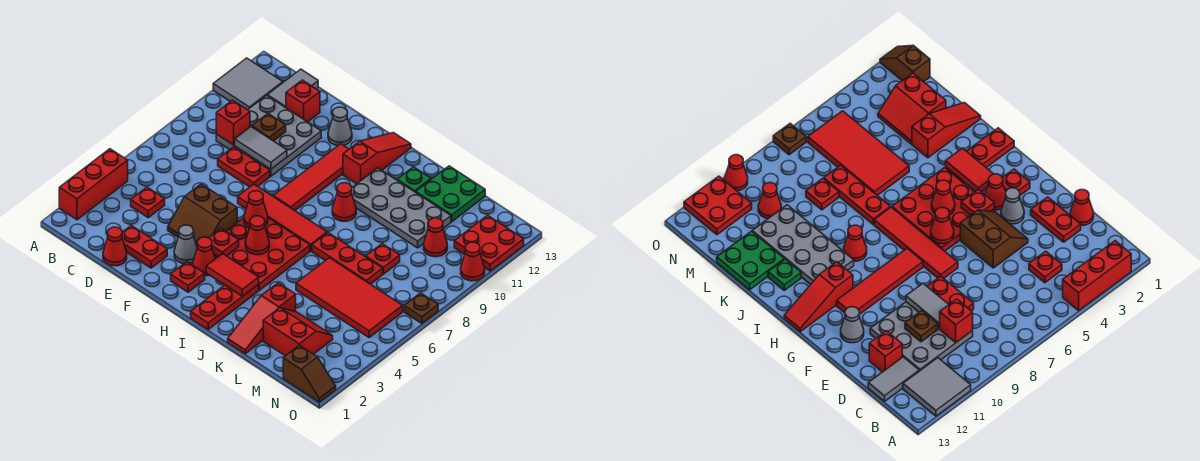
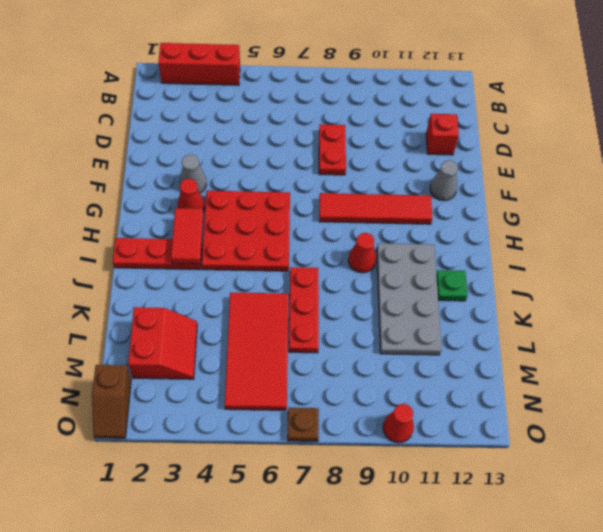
none -> grey tile A11:B12 level 1
none -> red plate C4 level 1
none -> grey plate C9:E11 level 1
none -> grey tile C12:C13 level 1

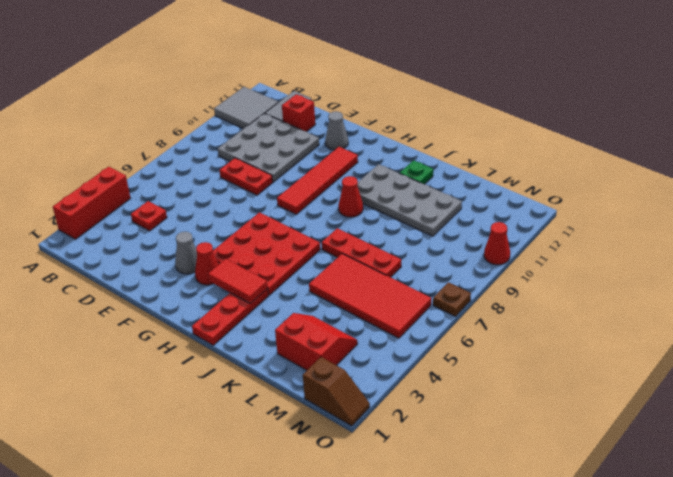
none -> red cone D1 level 1
none -> red plate D2:E2 level 1
none -> brown slope E4:F5 level 1 top 5
none -> red tile F7:I7 level 1

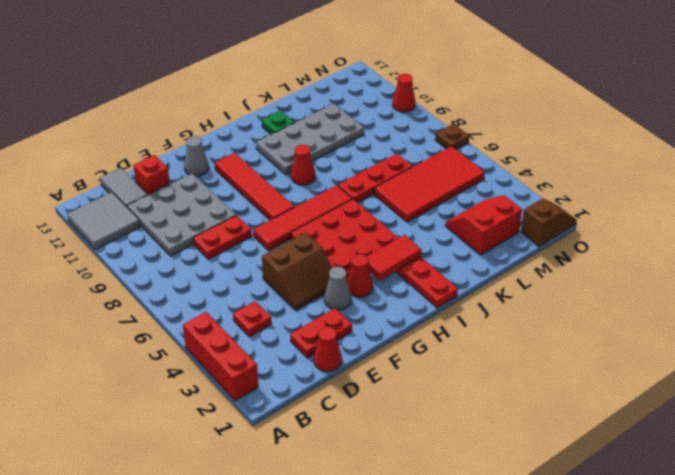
none -> red plate G2 level 1
none -> red slope H11:H13 level 1 top 11
none -> red slope K1:K3 level 1 top 3
none -> green plate K12:L13 level 1

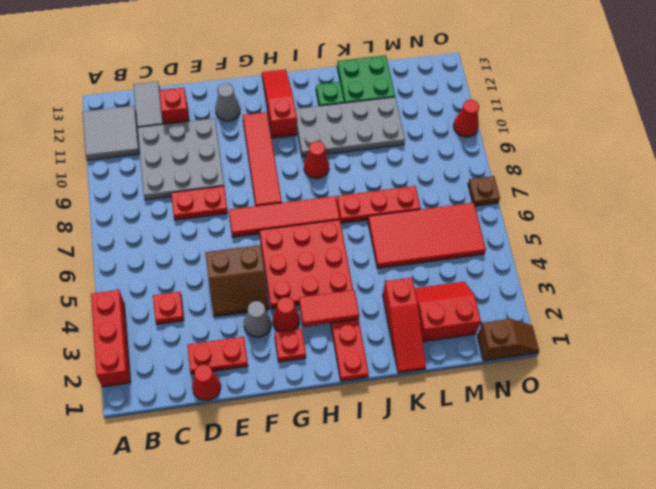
none -> red plate L8 level 1
none -> red cone M10 level 1
none -> red plate N11:O12 level 1
none -> red brick C9 level 2

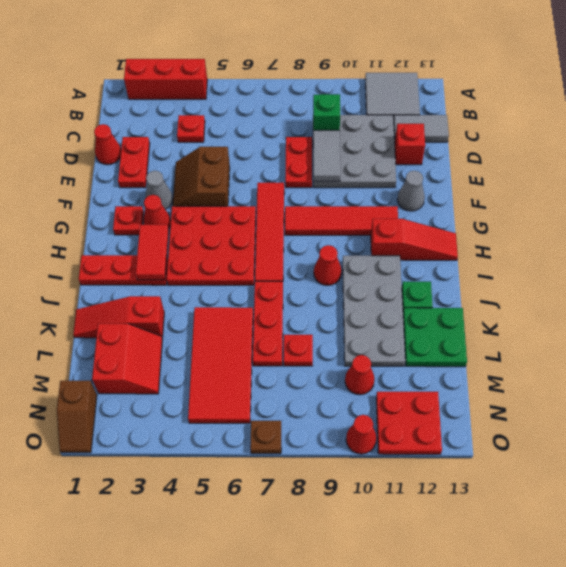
green brick C9 level 2 -> red brick C9 level 2
none -> brown plate D10 level 2
none -> red plate G4 level 2
none -> red cone G6 level 2
none -> red cone H5 level 2

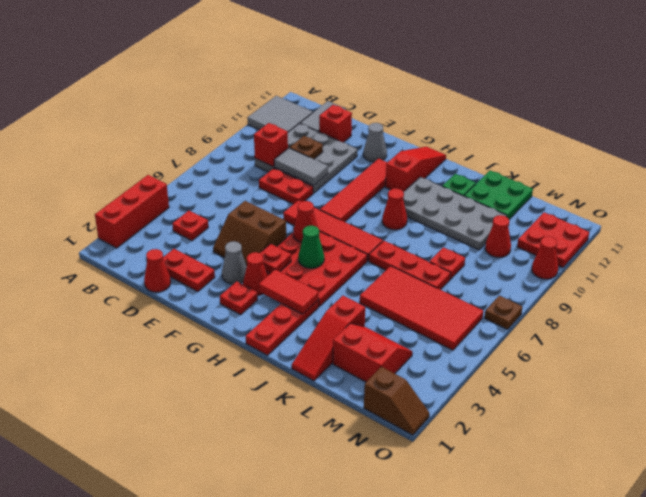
green cone H5 level 2 -> red cone H5 level 2

